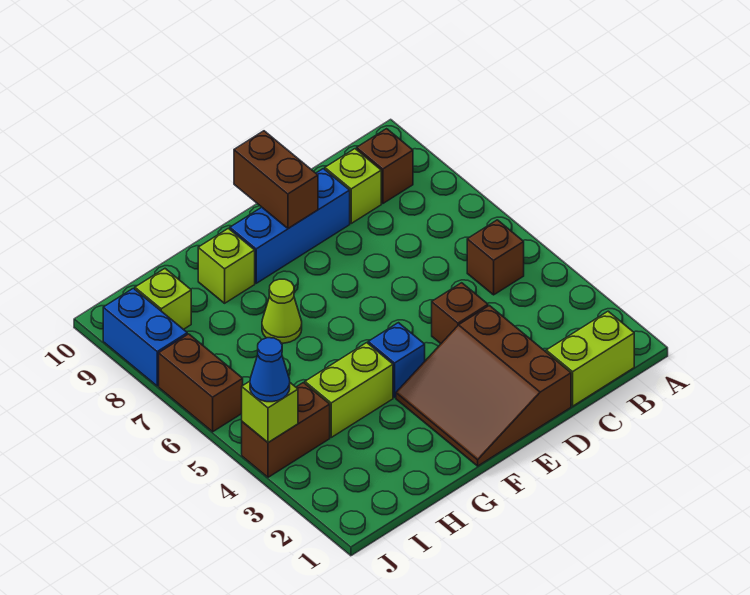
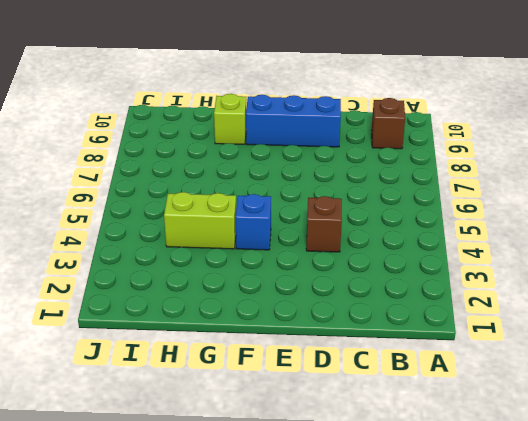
none -> lime brick B1:C1 level 1
none -> brown brick B5 level 1
none -> lime brick C9 level 1

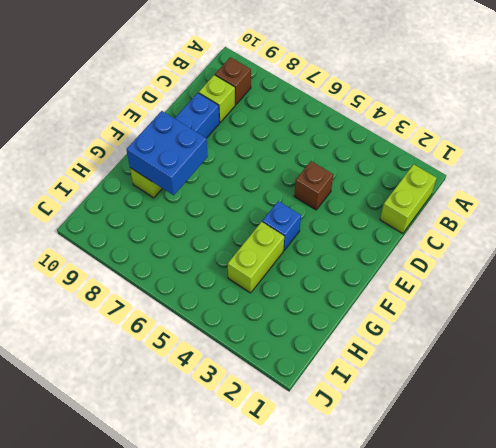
blue brick F8:G9 level 2 -> none
none -> brown brick B5 level 1
none -> brown slope D1:F3 level 1 top D
none -> lime cone G7 level 1

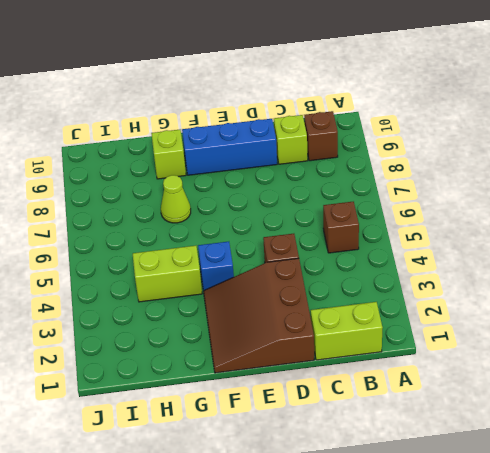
none -> brown brick I4:J4 level 1
none -> lime brick I9 level 1
none -> brown brick J6:J7 level 1

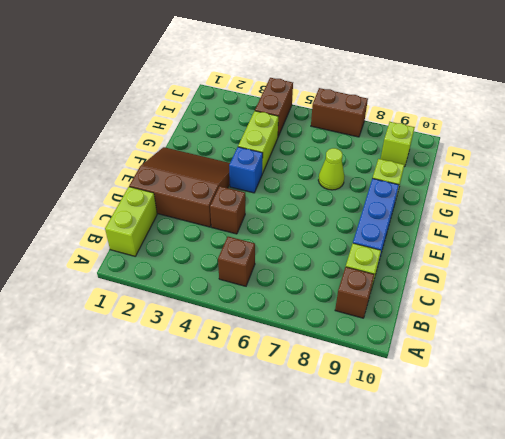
none -> blue brick J8:J9 level 1
none -> brown brick E9:E10 level 2
none -> lime brick J4 level 2

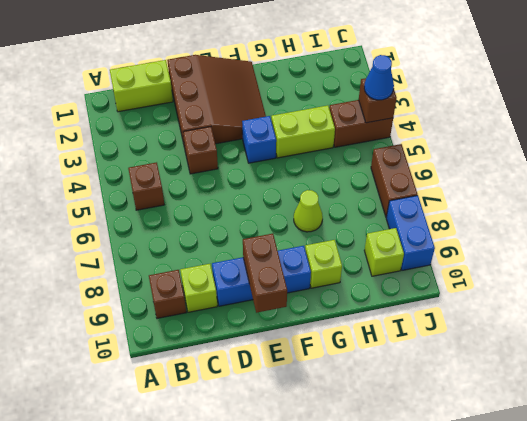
brown brick J4 level 2 -> lime brick J4 level 2

